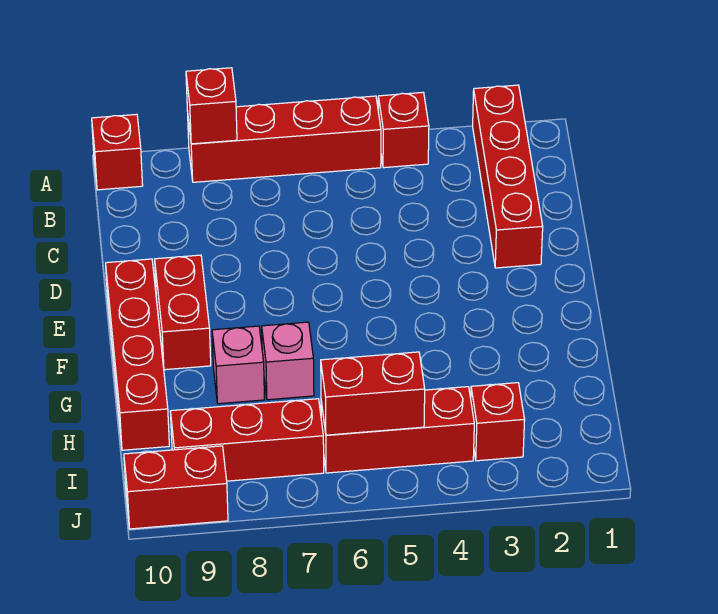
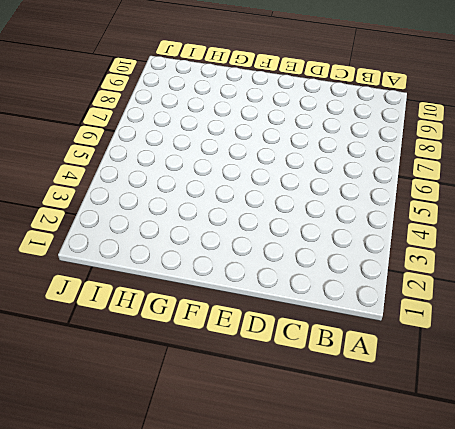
none -> red brick A2:D2 level 1
none -> red brick A4 level 1
none -> red brick A5:A8 level 1

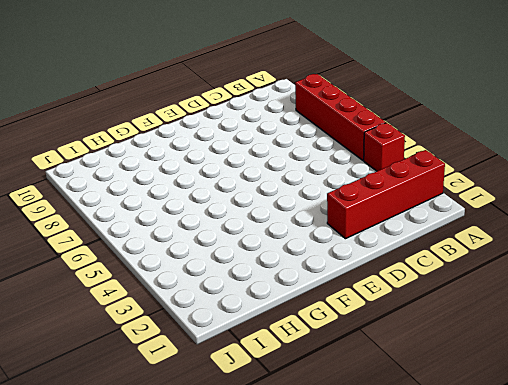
none -> red brick A10 level 1
none -> red brick E9:F9 level 1
none -> red brick E10:H10 level 1

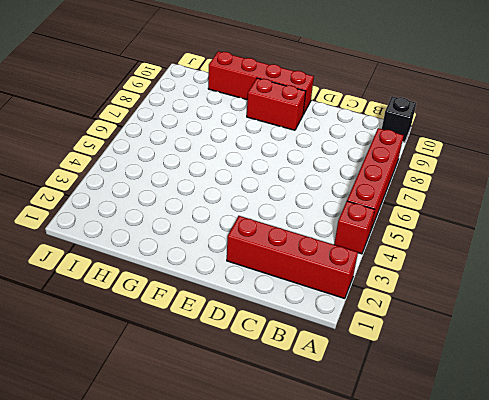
black brick A10 level 1 -> red brick A10 level 1
none -> pink brick G7 level 1
none -> pink brick G8 level 1
none -> red brick I3 level 1

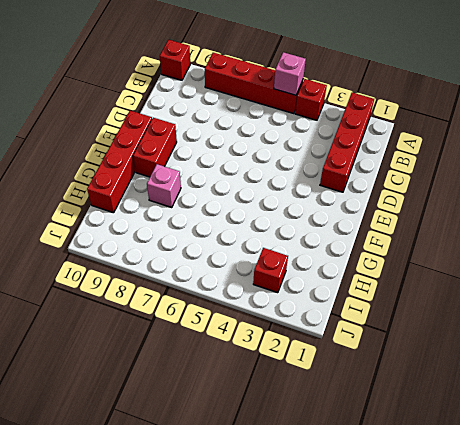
pink brick A5 level 2 -> pink brick G7 level 1
none -> red brick I4:I6 level 1
none -> red brick I7:I9 level 1
none -> red brick J9:J10 level 1

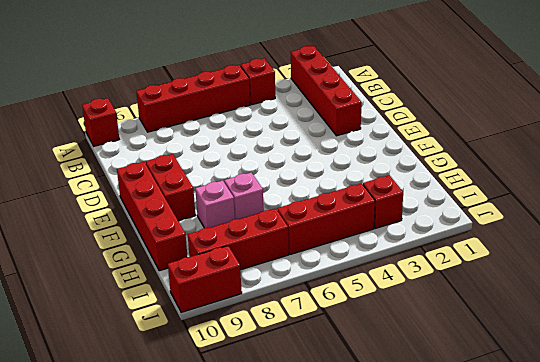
none -> red brick A8 level 2
none -> red brick I5:I6 level 2

